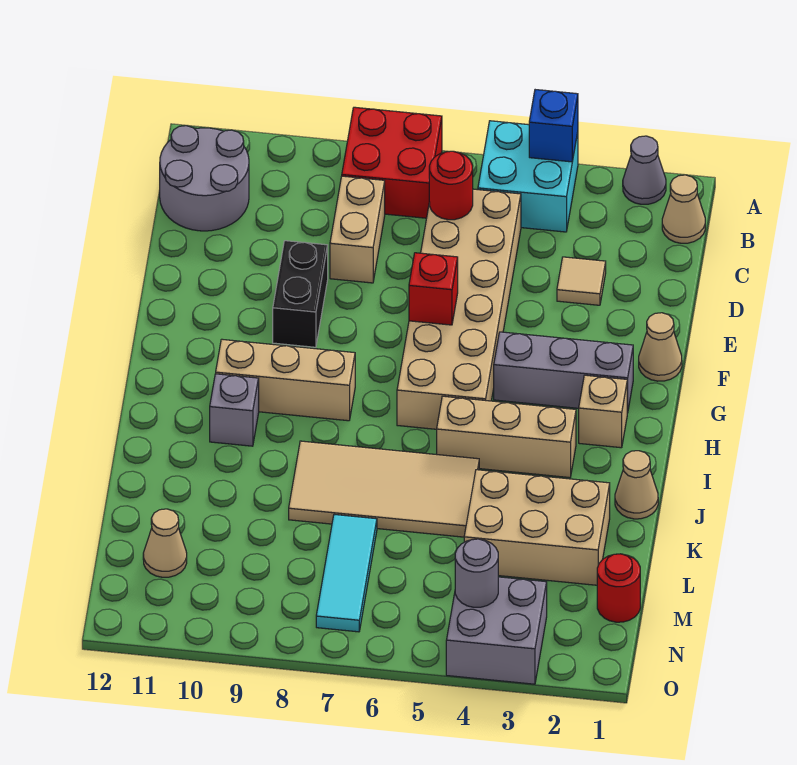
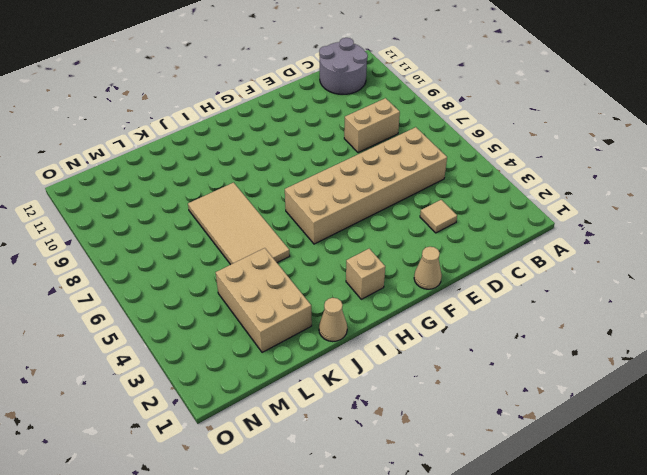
none -> grey cone A2 level 1
none -> cyan brick A4:B5 level 1
none -> red brick A7:B8 level 1

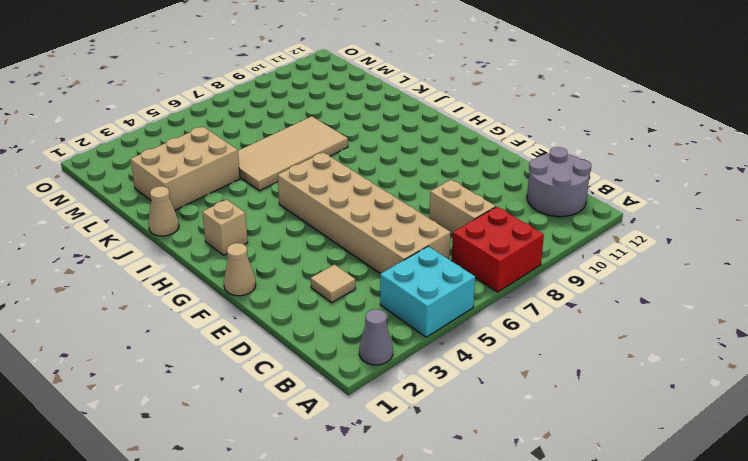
none -> tan cone B1 level 1
none -> black brick E9:F9 level 1
none -> grey brick G2:G4 level 1

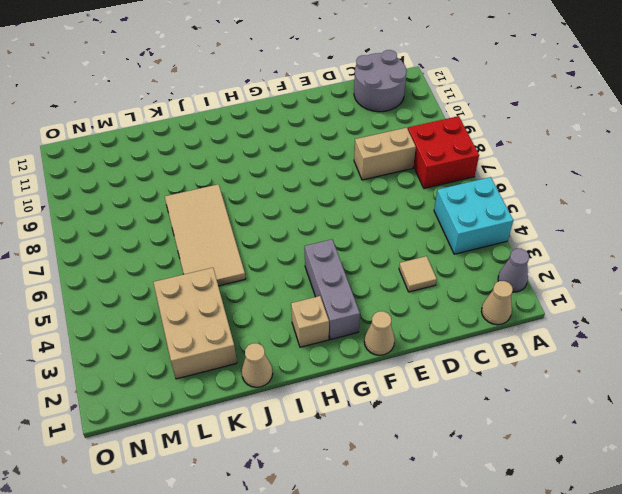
none -> tan brick C5:H6 level 1
none -> black brick E9:F9 level 1
none -> tan brick H8:H10 level 1

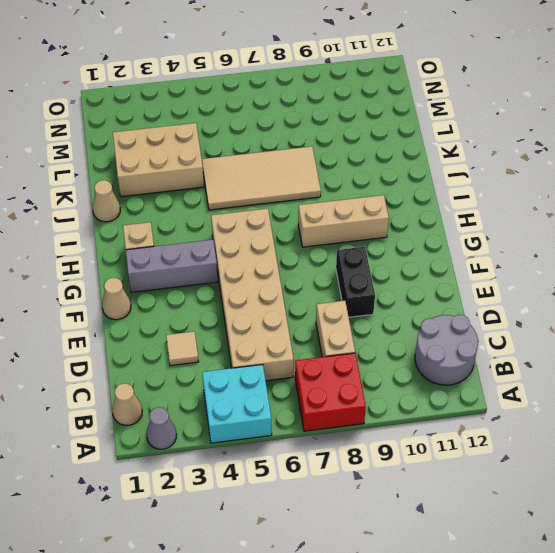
none -> tan brick I3:I5 level 1
none -> grey brick I10 level 1
none -> cyan tile L7:N7 level 1

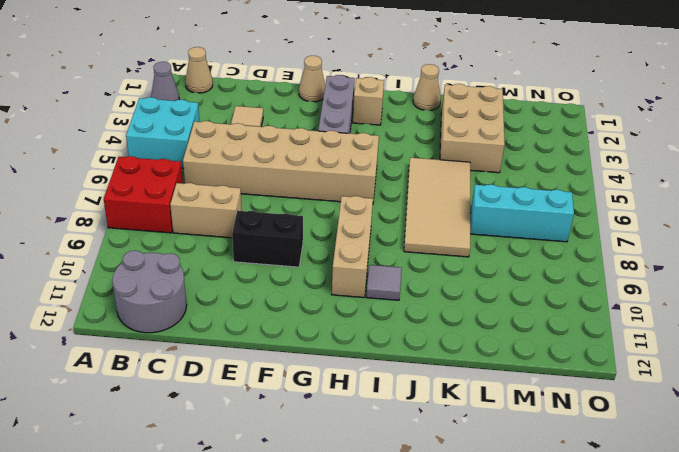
grey tile I10 level 1 -> grey brick I10 level 1
cyan brick L7:N7 level 1 -> cyan tile L7:N7 level 1
none -> tan brick I3:I5 level 1
none -> red round brick M1 level 1
none -> tan cone M11 level 1

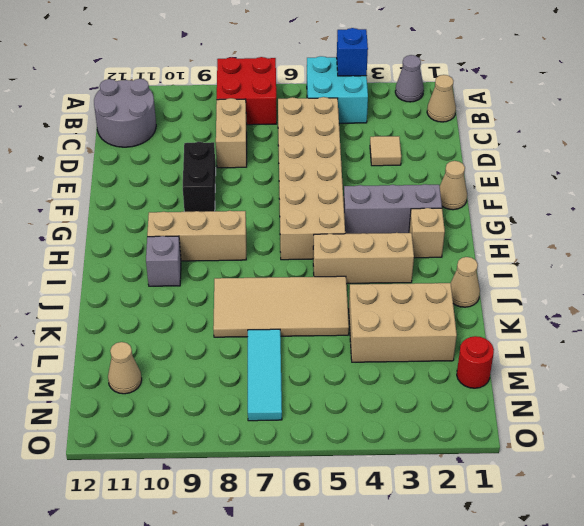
none -> grey brick N3:O4 level 1
none -> red round brick C6 level 2
none -> red brick F6 level 2

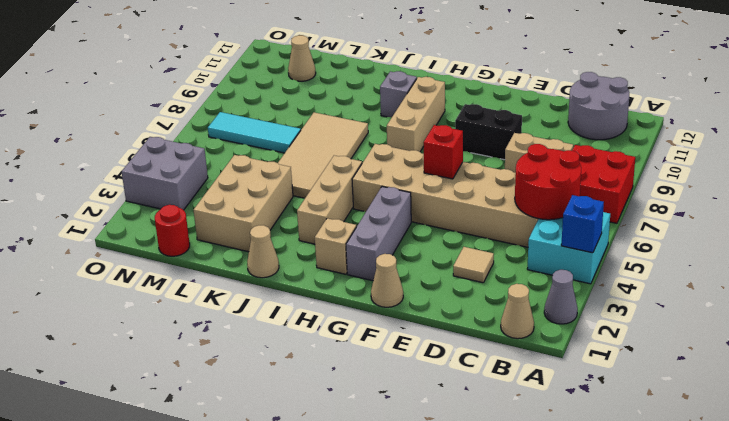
red round brick B5:C6 level 2 -> red round brick C6 level 2
none -> grey round brick N4 level 2

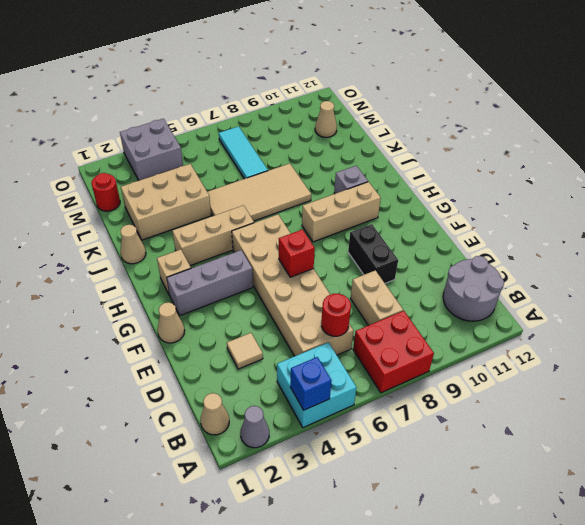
none -> grey round brick N4 level 2

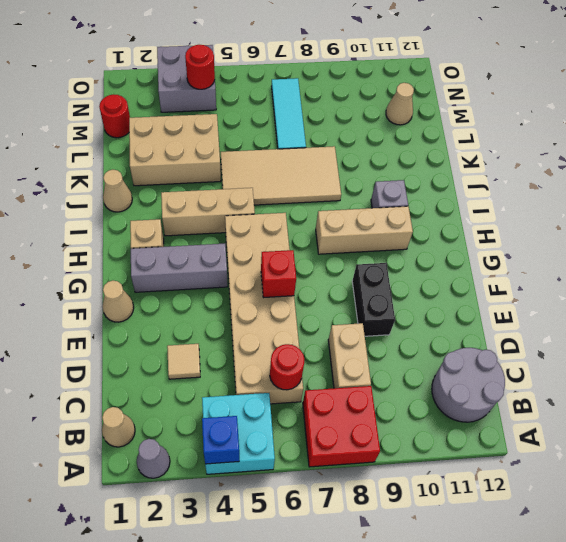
red round brick N4 level 2 -> grey round brick N4 level 2

